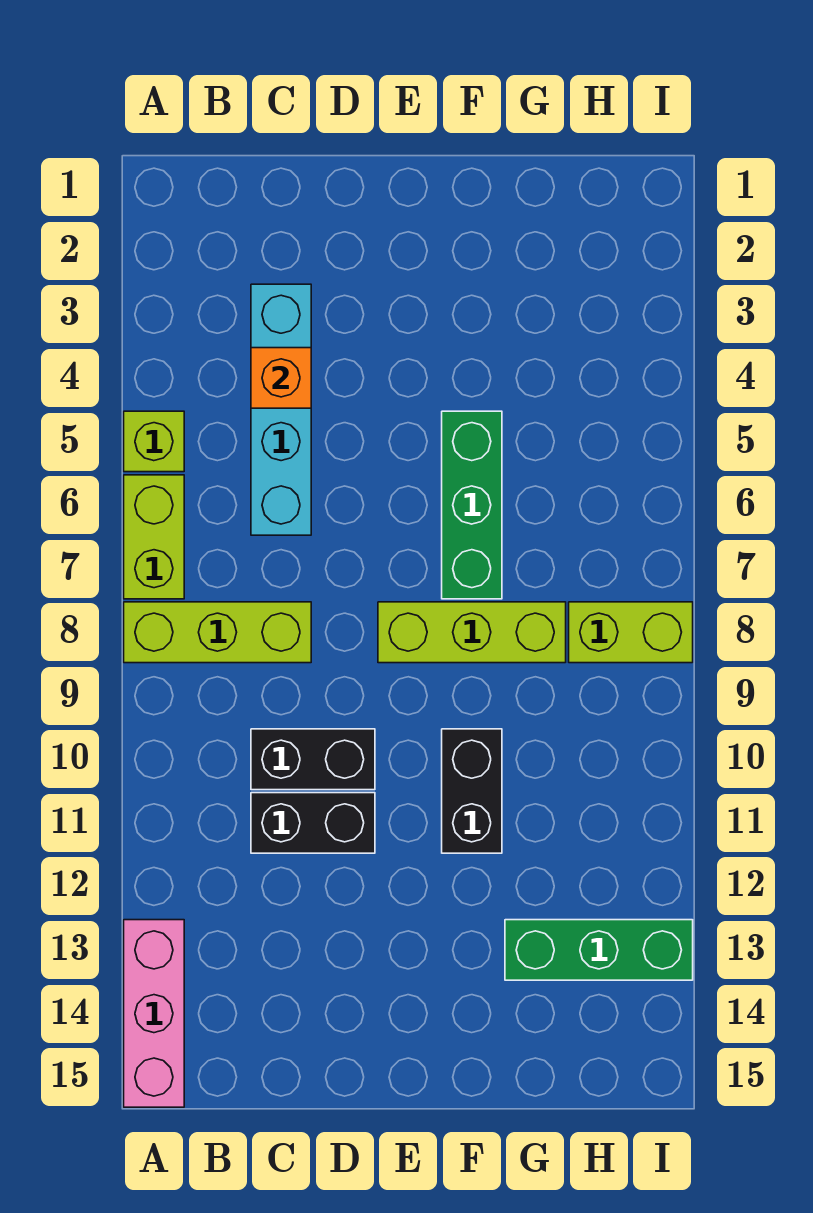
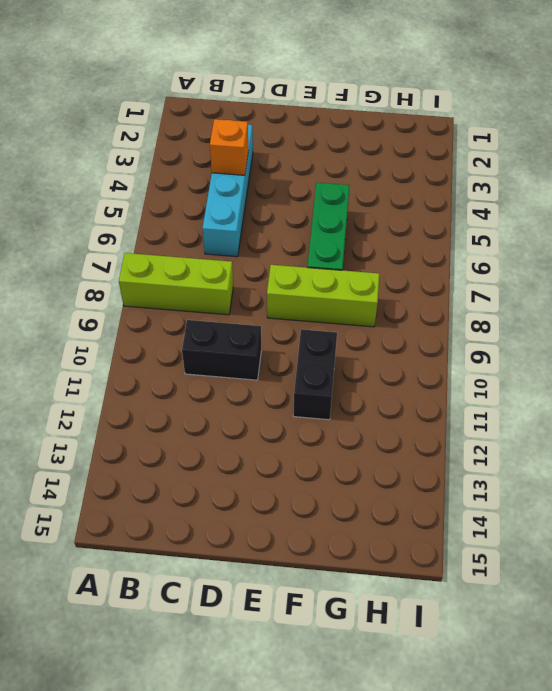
none -> lime brick A5 level 1
none -> lime brick A6:A7 level 1
none -> pink brick A13:A15 level 1

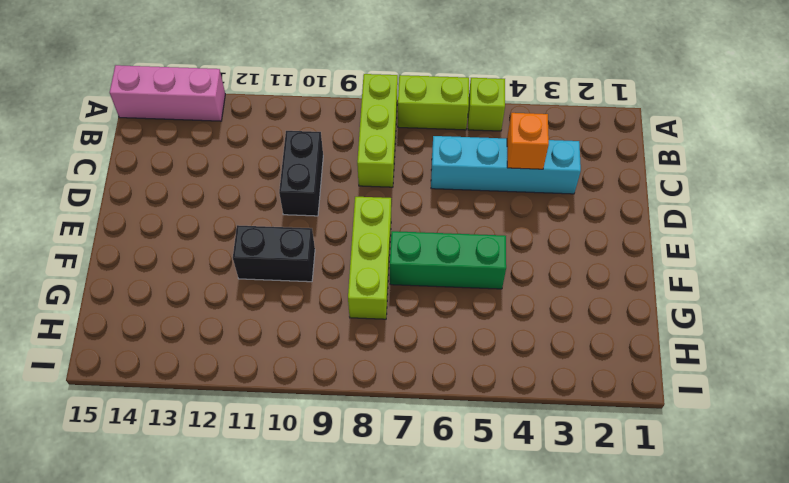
none -> black brick C11:D11 level 1
none -> green brick G13:I13 level 1
none -> lime brick H8:I8 level 1

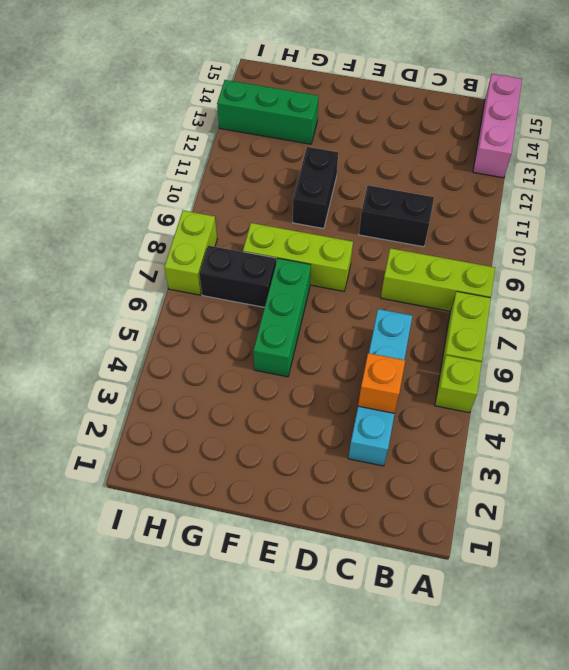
black brick G7:H7 level 1 -> black brick C11:D11 level 1
lime brick I7:I8 level 1 -> lime brick H8:I8 level 1

